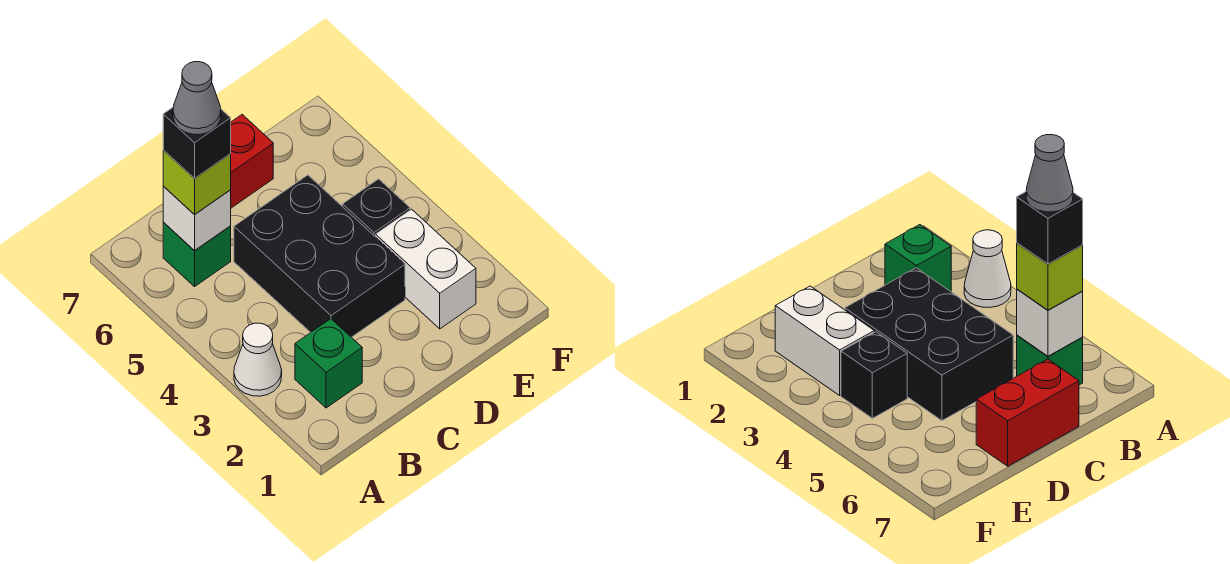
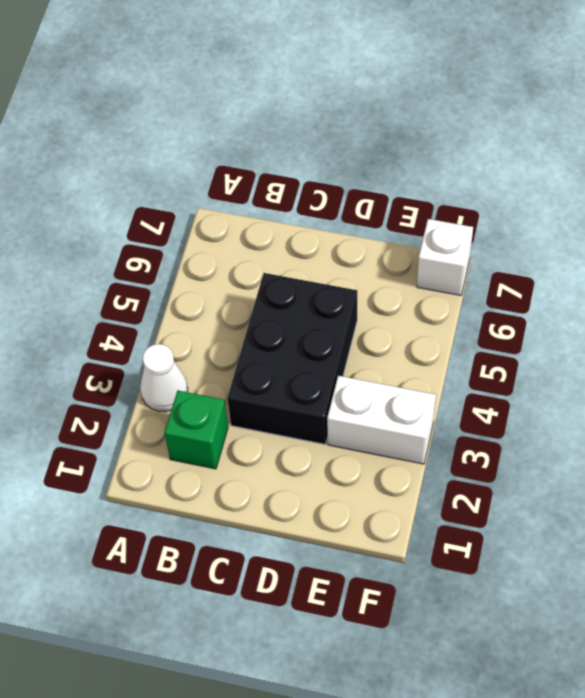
white brick E3:F3 level 1 -> white brick E2:E3 level 1
white brick F7 level 1 -> white brick B6 level 2
none -> green brick B6 level 1
none -> red brick C7:D7 level 1

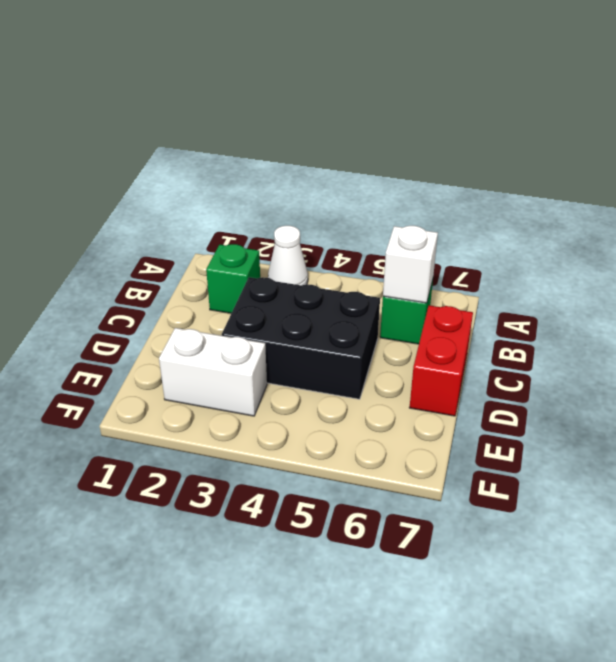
none -> black brick E4 level 1
none -> lime brick B6 level 3

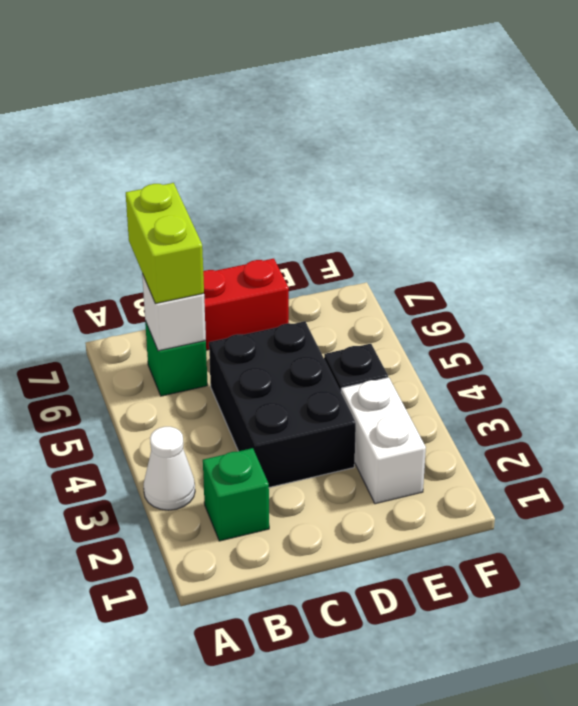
lime brick B6:B7 level 3 -> lime brick B6 level 3
none -> black brick B6 level 4
none -> grey cone B6 level 5

